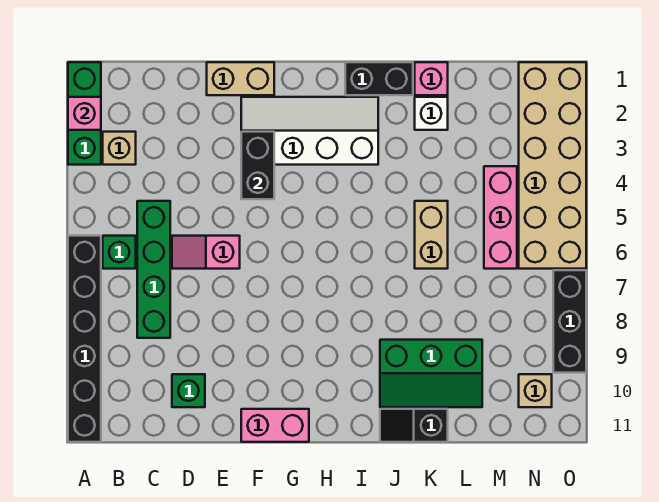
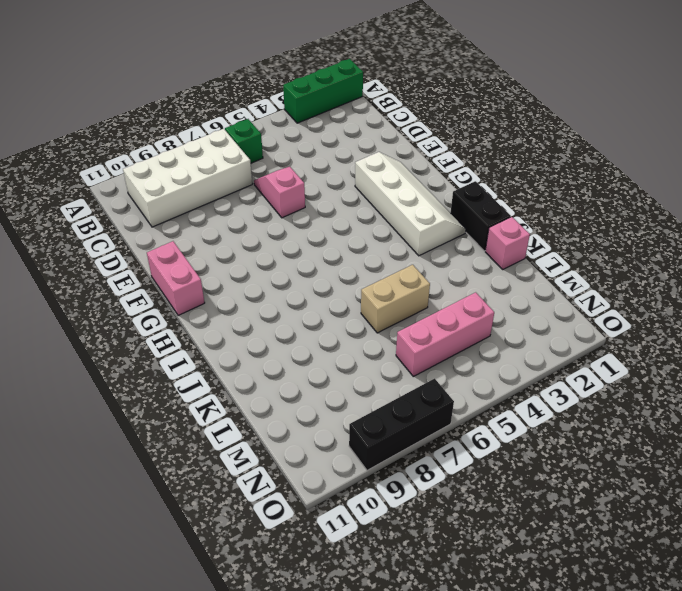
white brick B7:C10 level 1 -> green brick C5:C8 level 1
none -> black brick A6:A11 level 1
none -> tan brick B3 level 1
none -> green brick D10 level 1

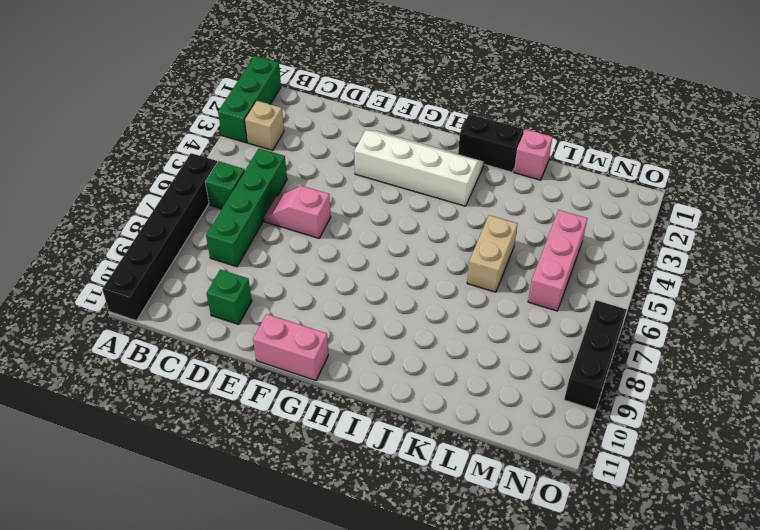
none -> tan brick E1:F1 level 1
none -> green slope J9:L10 level 1 top 9
none -> black slope J11:K11 level 1 top K

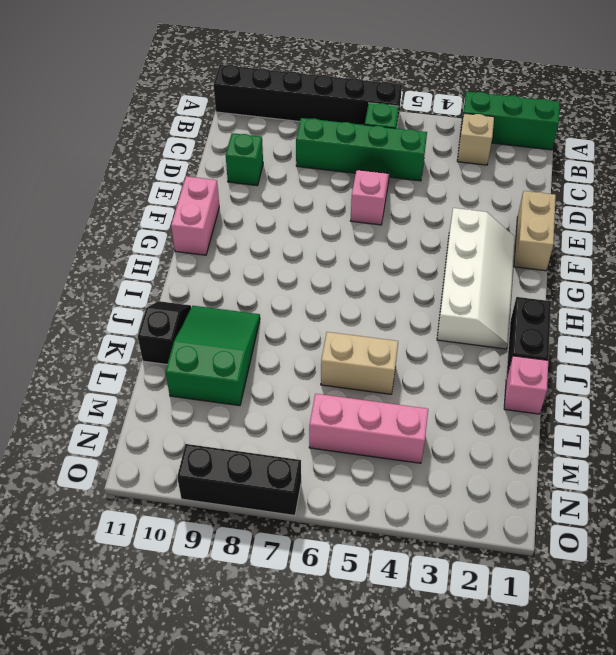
green slope J9:L10 level 1 top L -> green slope J9:L10 level 1 top 9
none -> white brick K2 level 1
none -> tan brick N1:O6 level 1
none -> tan brick N10 level 1

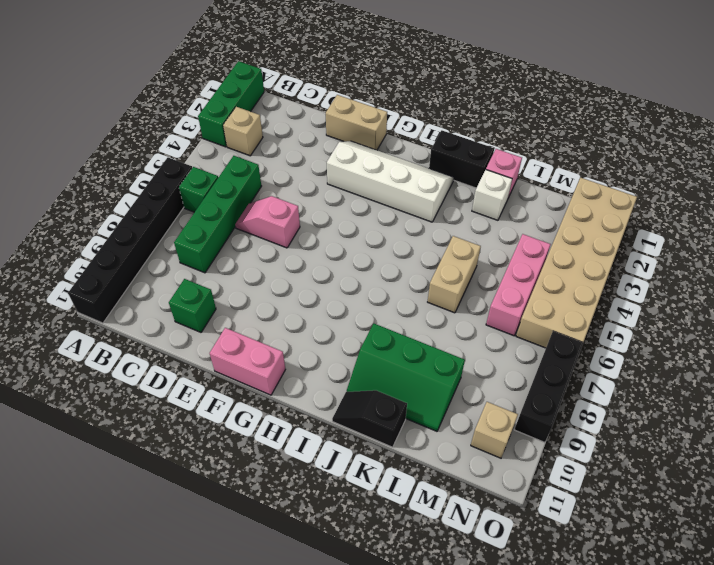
none -> pink brick A2 level 2
none -> black brick F3:F4 level 2

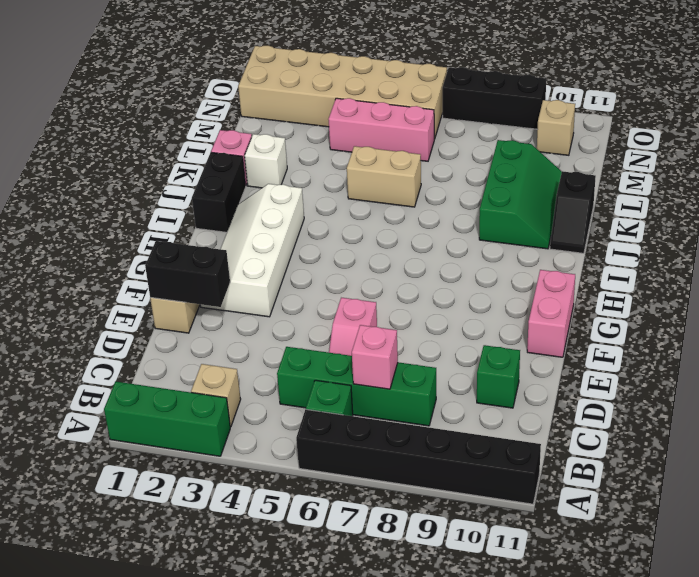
pink brick C7 level 2 -> pink brick A2 level 2
black brick E1:E2 level 2 -> black brick F3:F4 level 2

